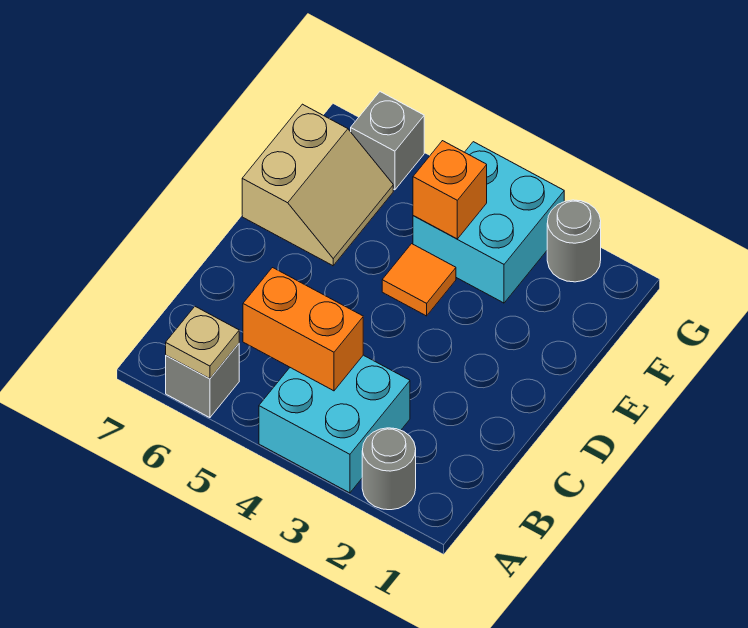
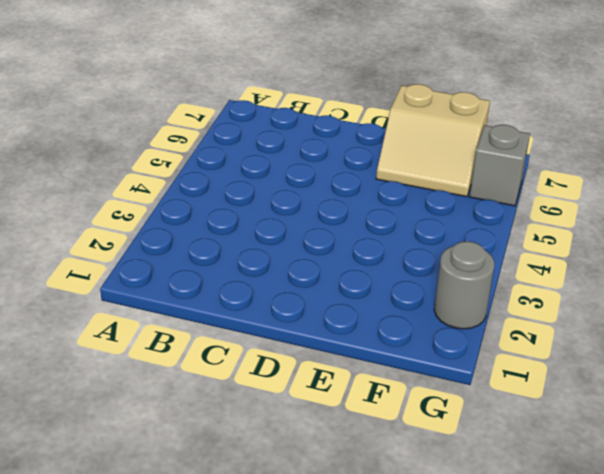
none -> grey round brick A2 level 1
none -> cyan brick A3:B4 level 1

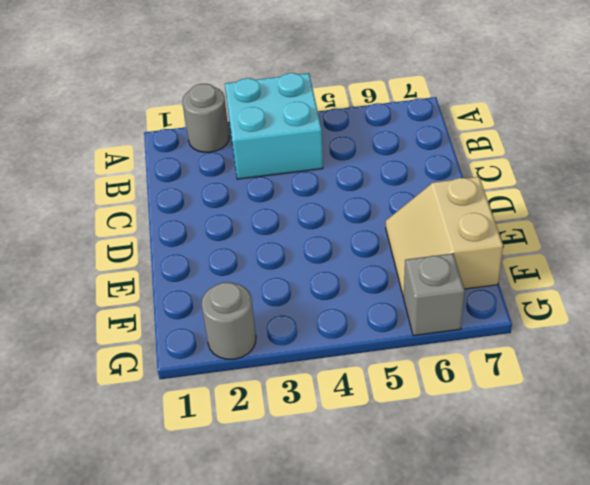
none -> grey brick A6 level 1
none -> orange tile E4 level 1

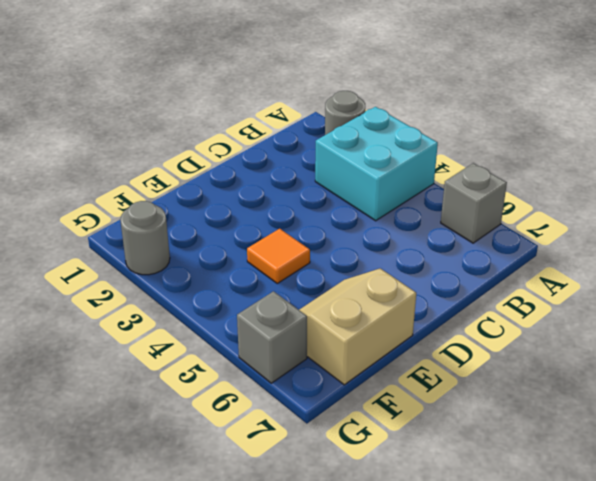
none -> cyan brick F3:G4 level 1
none -> tan plate A6 level 2

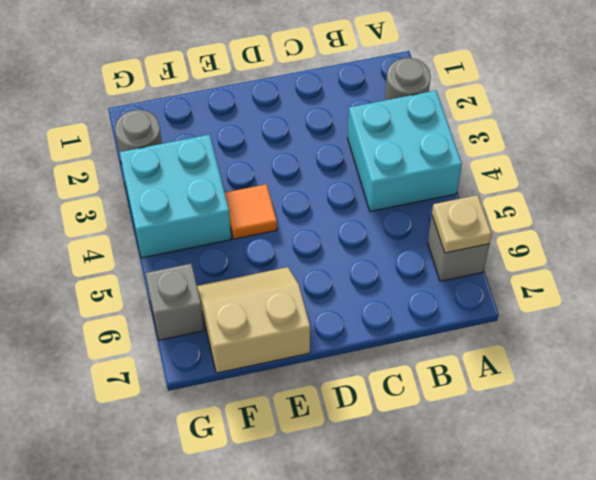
none -> orange brick B4:B5 level 2
none -> orange brick F4 level 2

